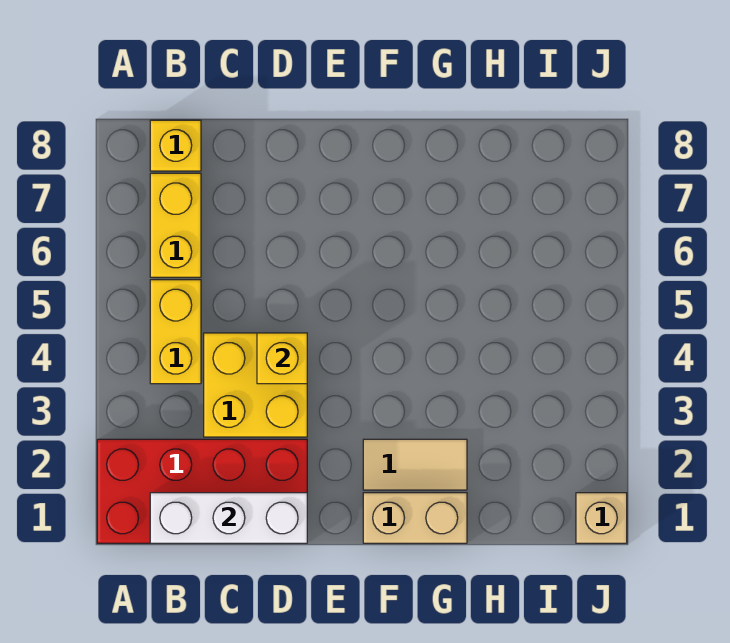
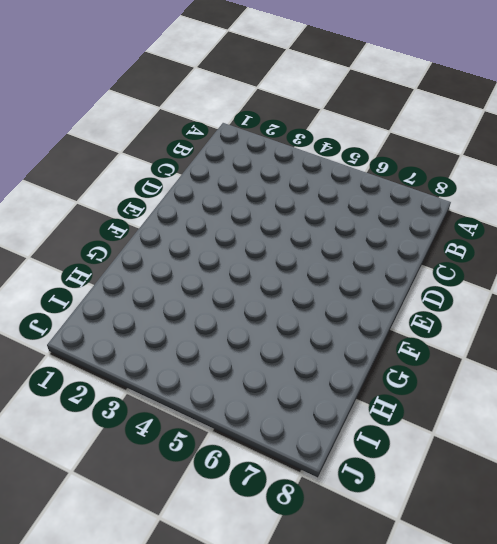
none -> red brick A1:D2 level 1
none -> yellow brick B4:B5 level 1

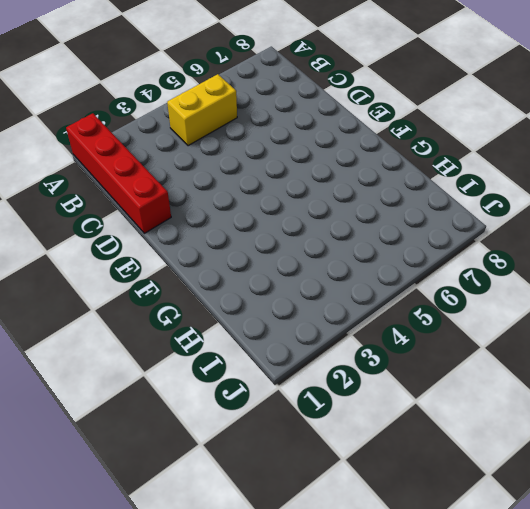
red brick A1:D1 level 1 -> red brick A1:D2 level 1
none -> yellow brick B6:B7 level 1
none -> yellow brick B8 level 1

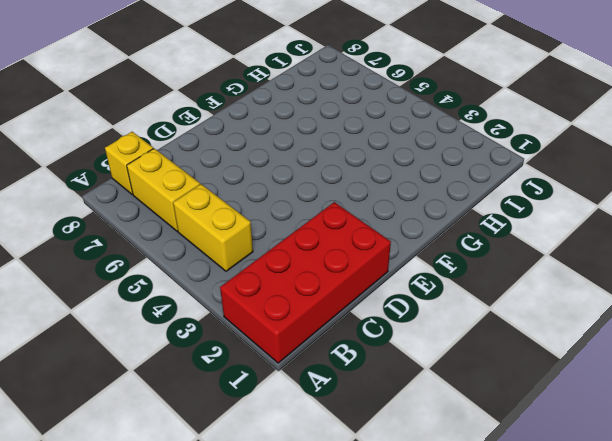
none -> yellow brick C3:D4 level 1
none -> tan brick F1:G1 level 1

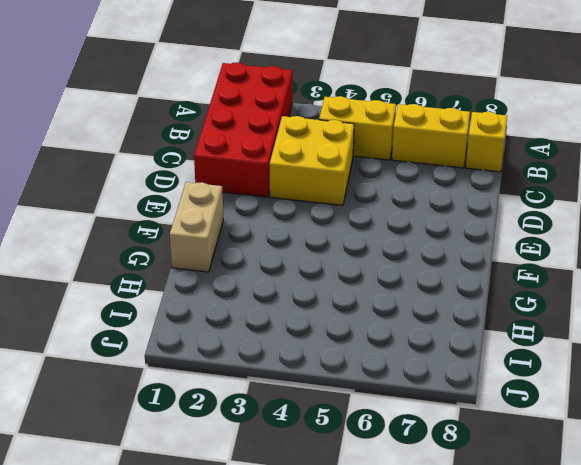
none -> tan tile F2:G2 level 1
none -> tan brick J1 level 1

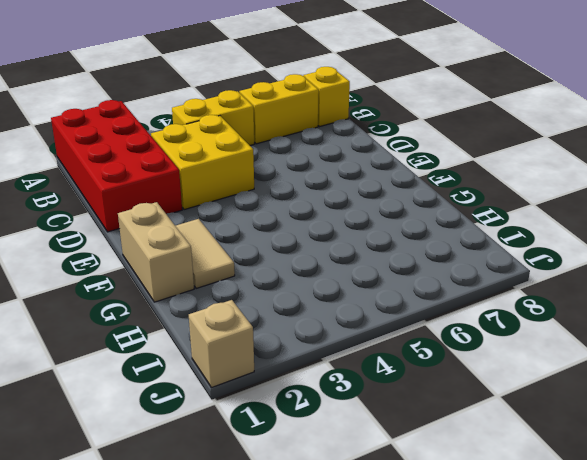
none -> white brick B1:D1 level 2
none -> yellow brick D4 level 2

